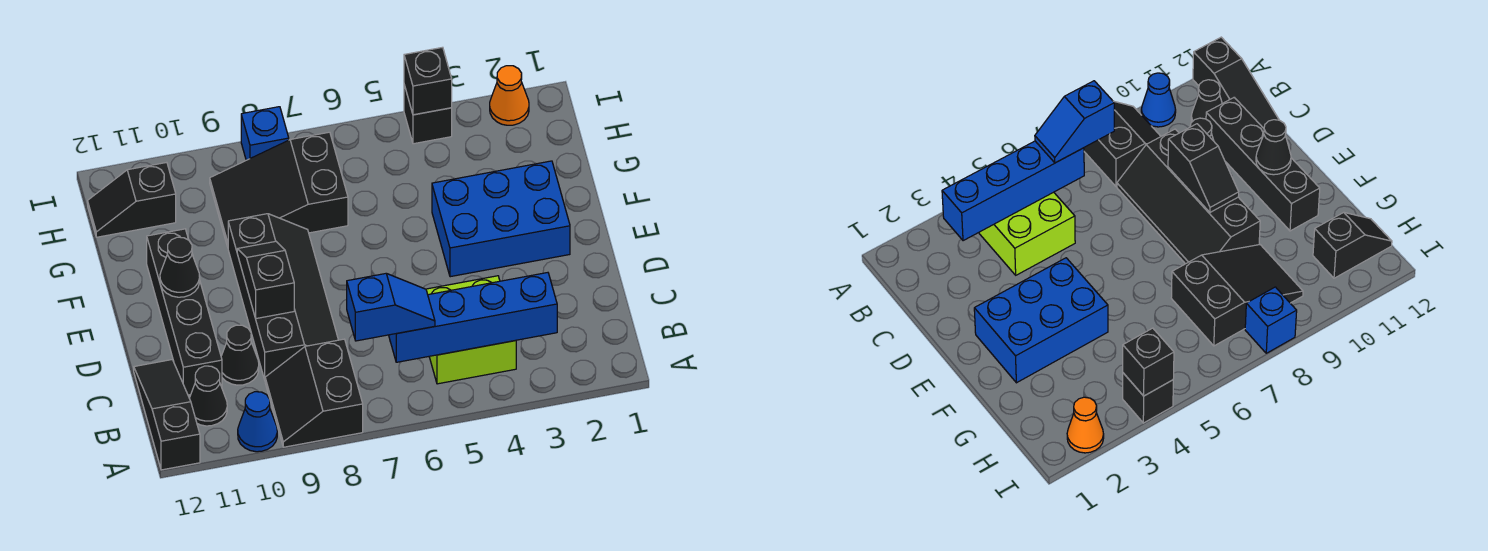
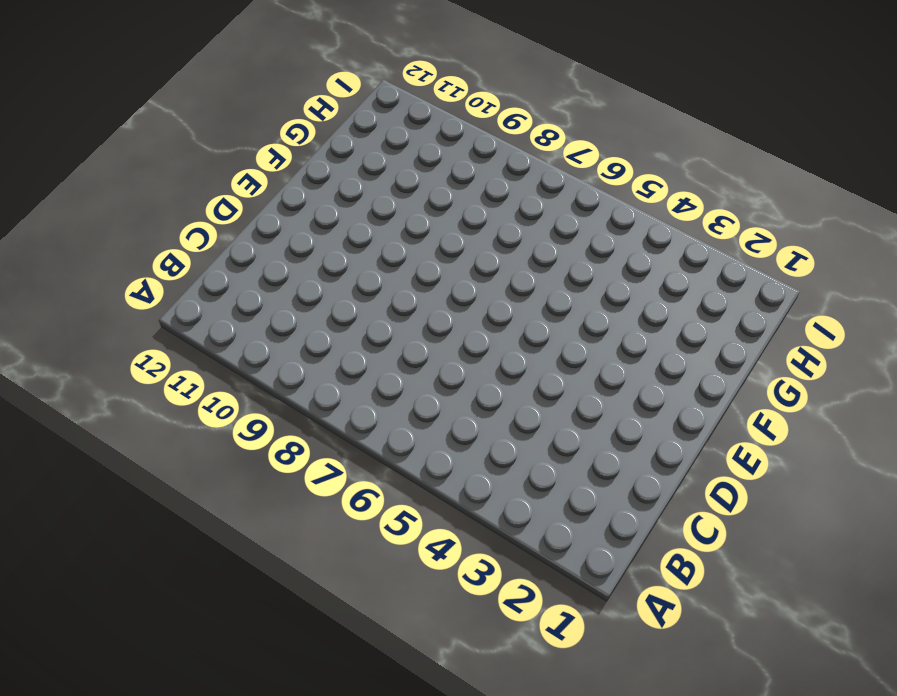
none -> black slope A8:B9 level 1 top 8
none -> blue cone A10 level 1
none -> black slope A12:C12 level 1 top A

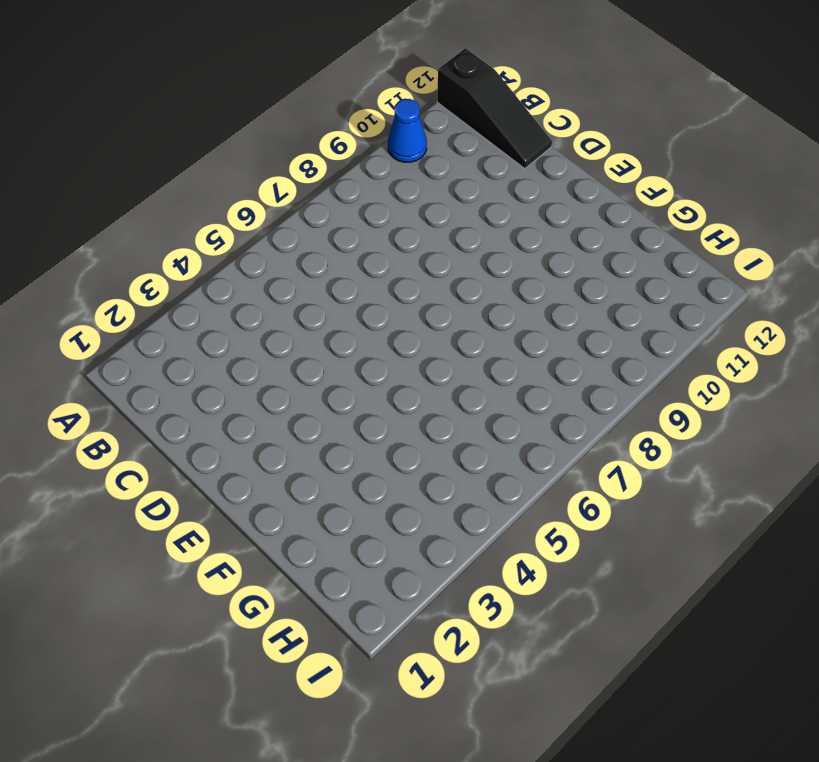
none -> black slope A8:B9 level 1 top 8
none -> lime brick B4:C5 level 1
none -> black cone B11 level 1

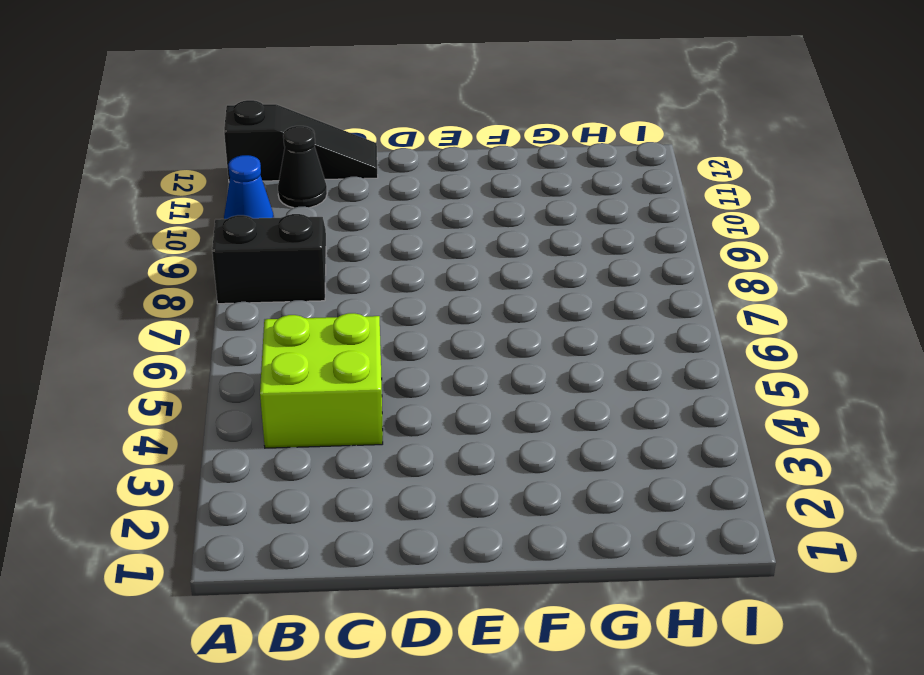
none -> black slope C8:F9 level 1 top 9
none -> black cone C10 level 1
none -> black brick C11:F11 level 1

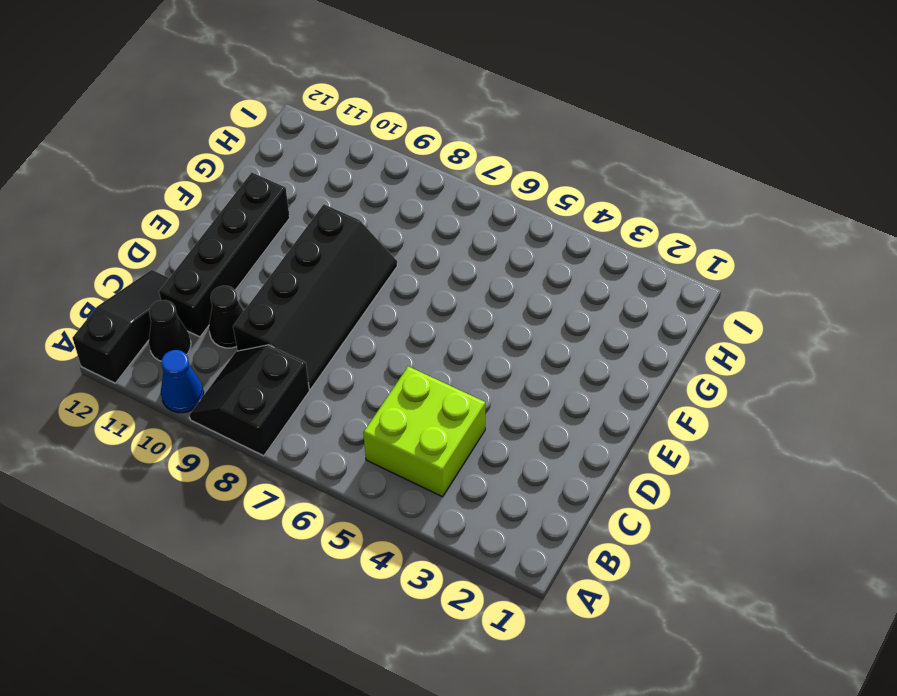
none -> blue brick E2:F4 level 1
none -> black slope G7:H9 level 1 top 7
none -> black slope H11:H12 level 1 top 11

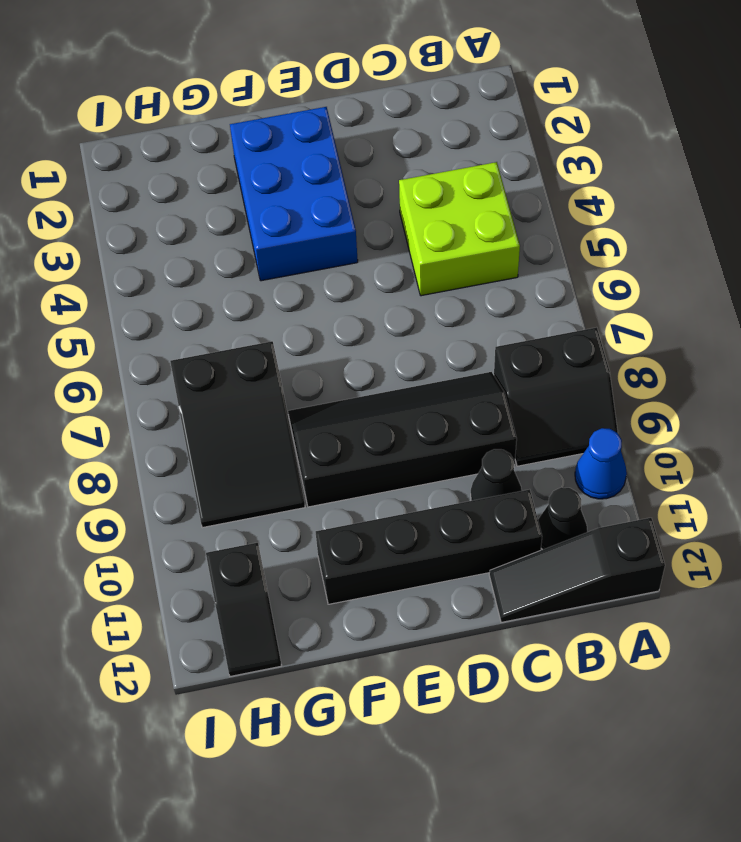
none -> orange cone I2 level 1
none -> black brick I4 level 1
none -> blue brick I8 level 1

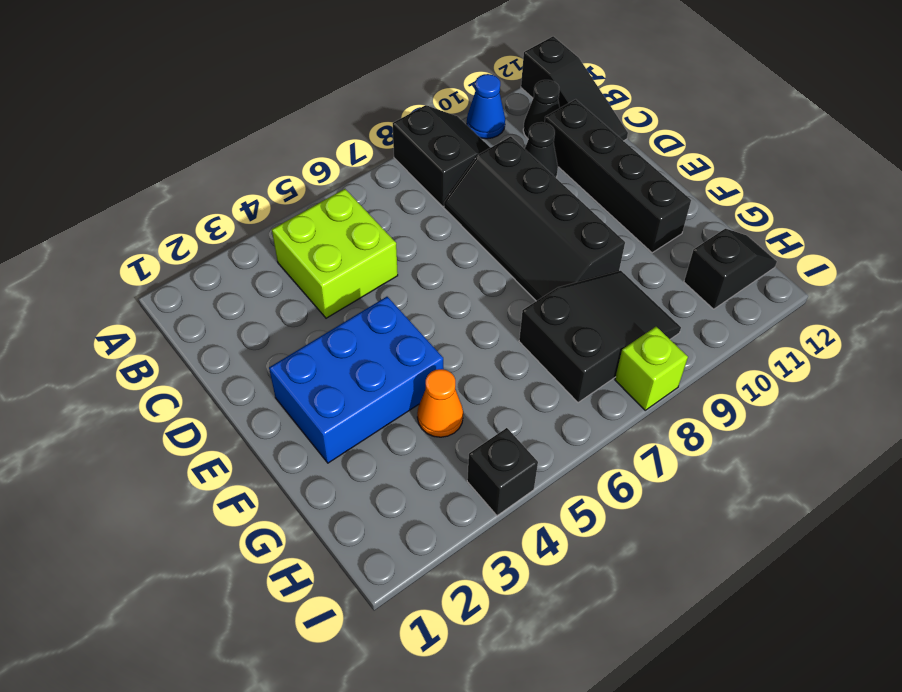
orange cone G4 level 1 -> orange cone I2 level 1
lime brick I8 level 1 -> blue brick I8 level 1
none -> blue brick B3:B6 level 2
none -> black slope D9:E9 level 2 top D
none -> black cone E11 level 2

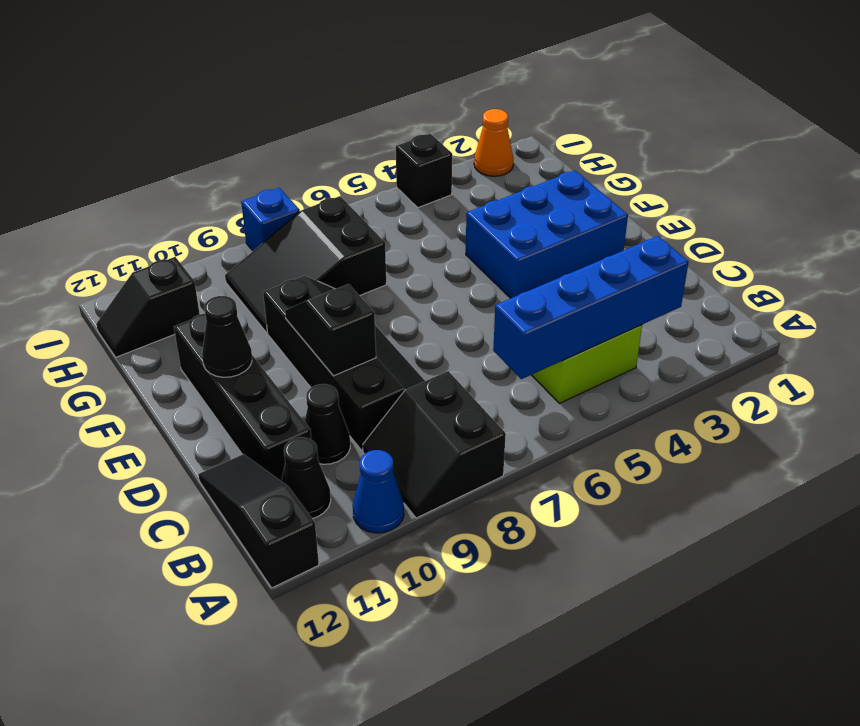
none -> black brick I4 level 2
none -> blue slope B6:B7 level 3 top 7

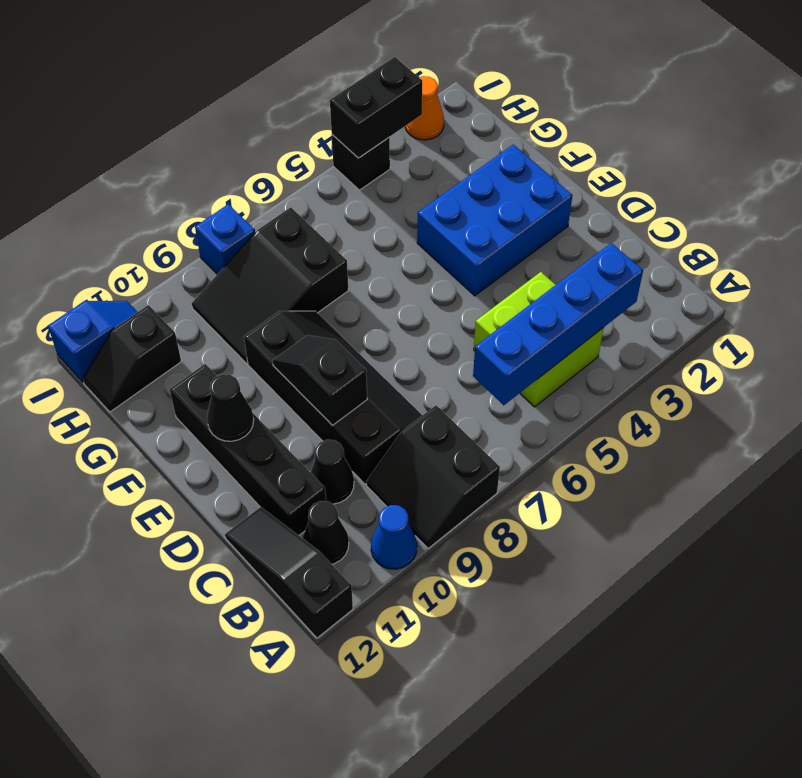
black brick I3:I4 level 2 -> black brick I4 level 2
blue slope I11:I12 level 1 top 12 -> blue slope B6:B7 level 3 top 7

